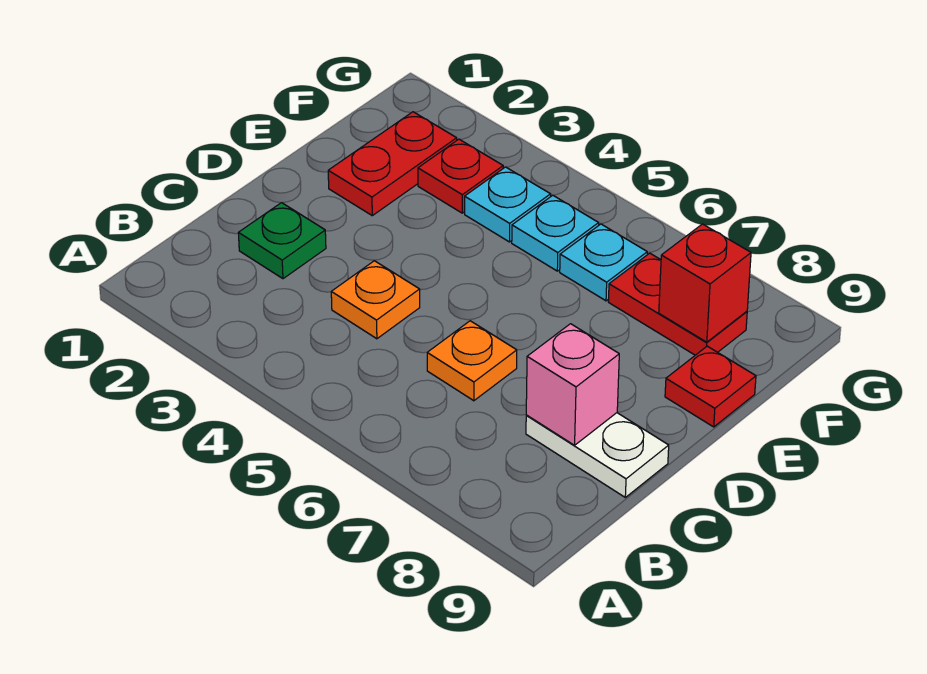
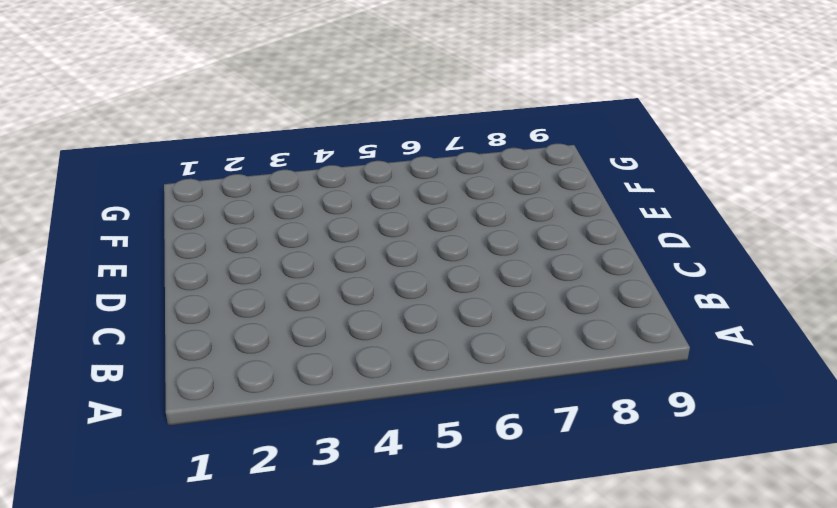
none -> green plate C2 level 1
none -> orange plate C4 level 1
none -> orange plate C6 level 1

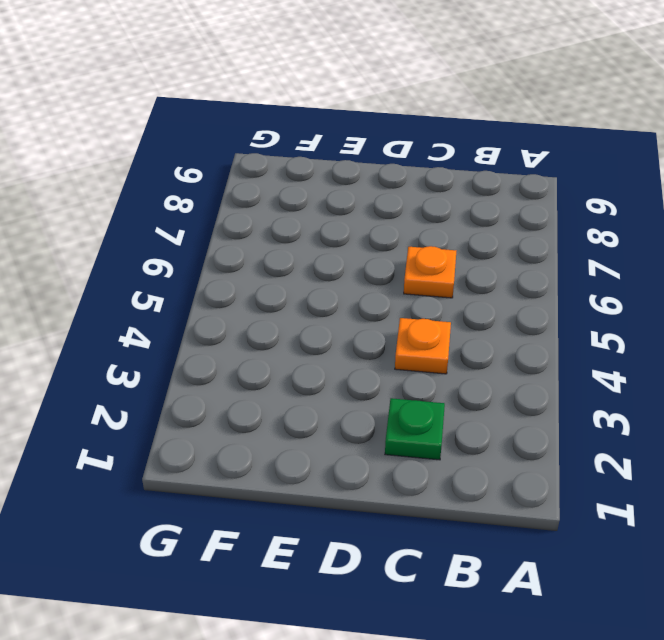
none -> white plate C8:C9 level 1
none -> red plate E2:F2 level 1
none -> red plate E9 level 1

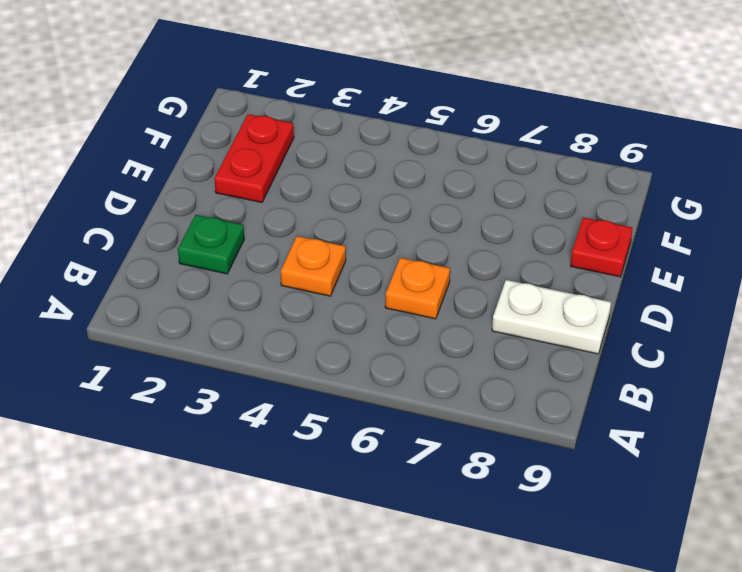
none -> red plate F3 level 1
none -> cyan plate F4 level 1
none -> cyan plate F5 level 1

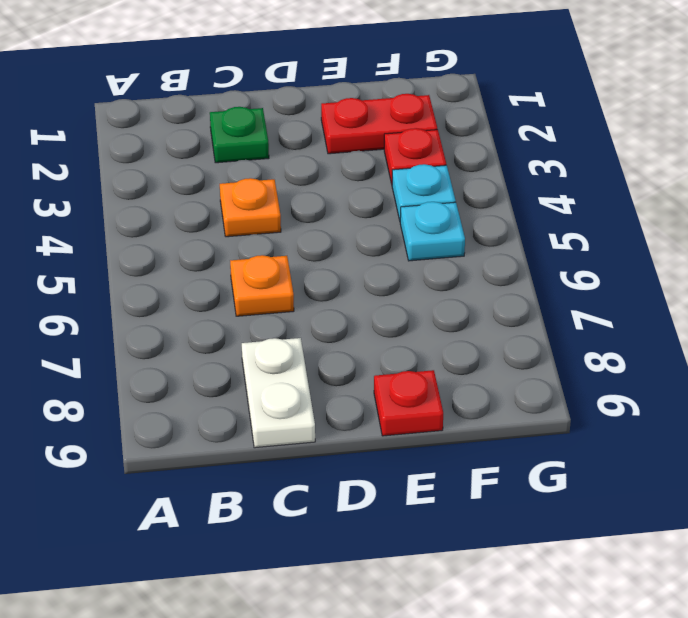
none -> cyan plate F6 level 1
none -> red plate F7:F8 level 1
none -> pink brick C8 level 2

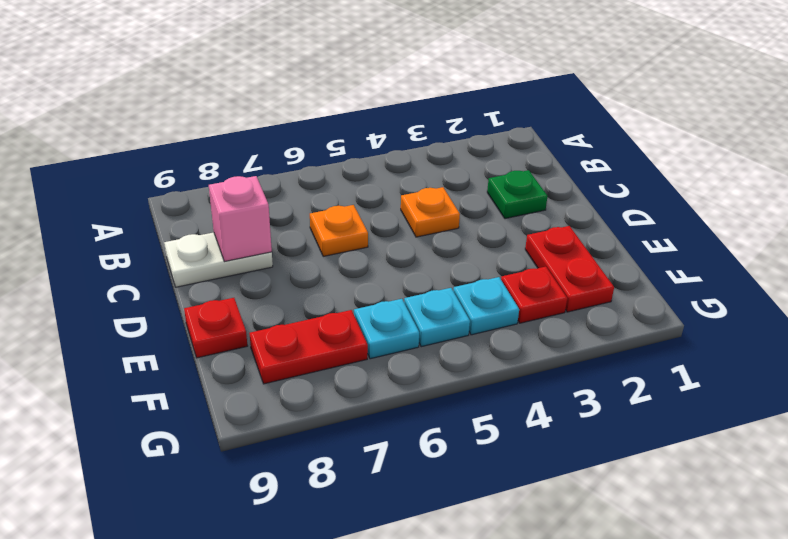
none -> red brick F8 level 2

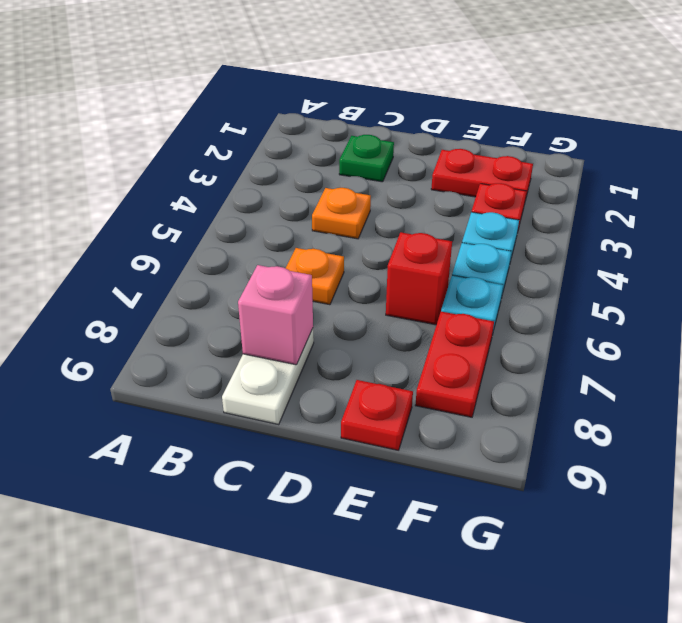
red brick E6 level 1 -> red brick F8 level 2

